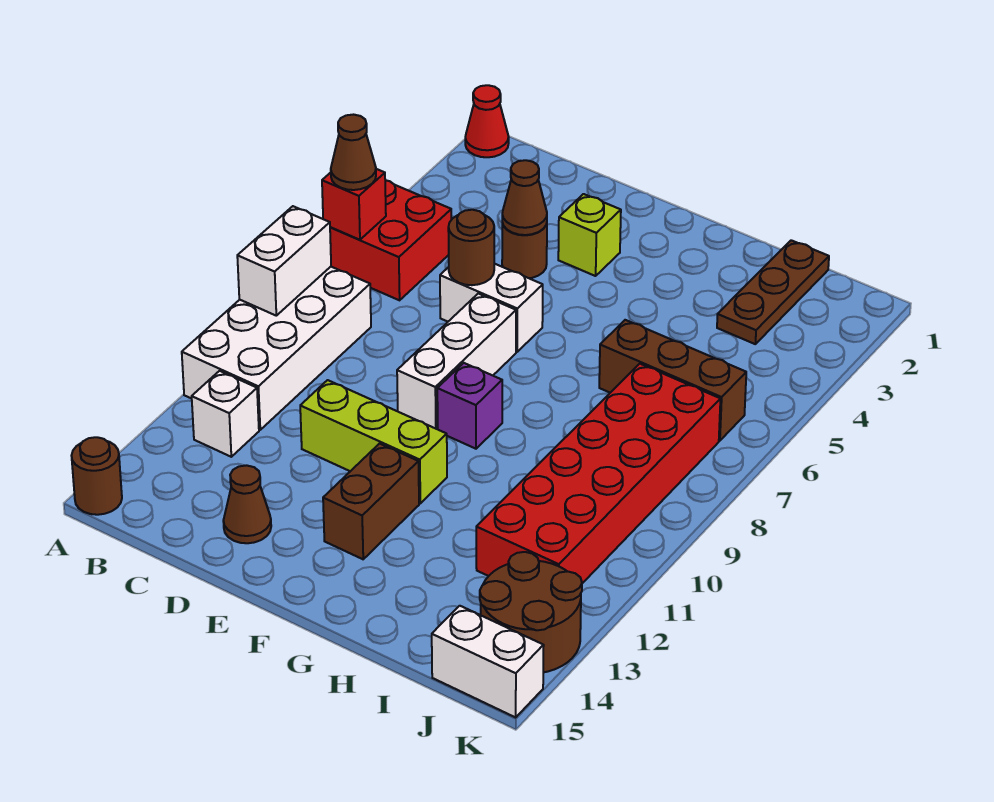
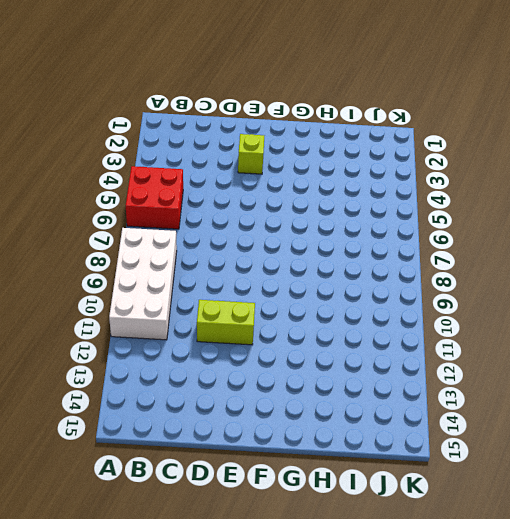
lime brick D11:E11 level 1 -> lime brick D11:F11 level 1
none -> red cone A1 level 1
none -> brown round brick A15 level 1
none -> white brick B12 level 1

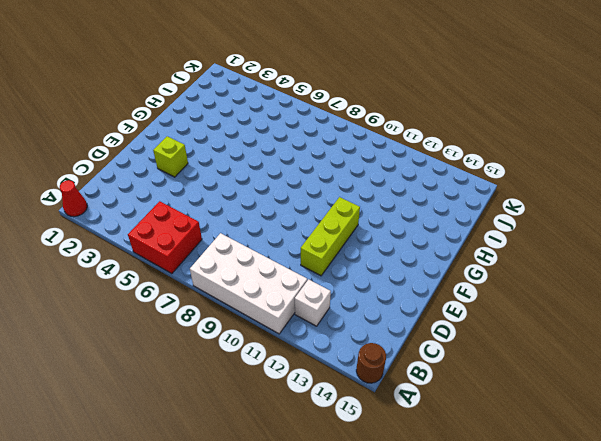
none -> brown round brick D4 level 1
none -> white brick D6:E6 level 1
none -> brown cone D14 level 1

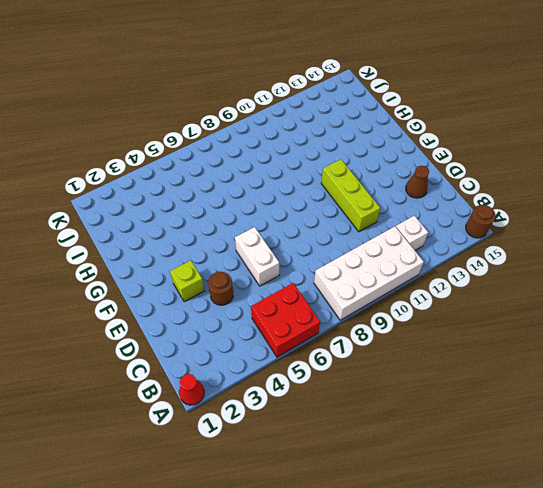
none -> white brick E7:E9 level 1
none -> purple brick F9 level 1
none -> brown brick F12:F13 level 1

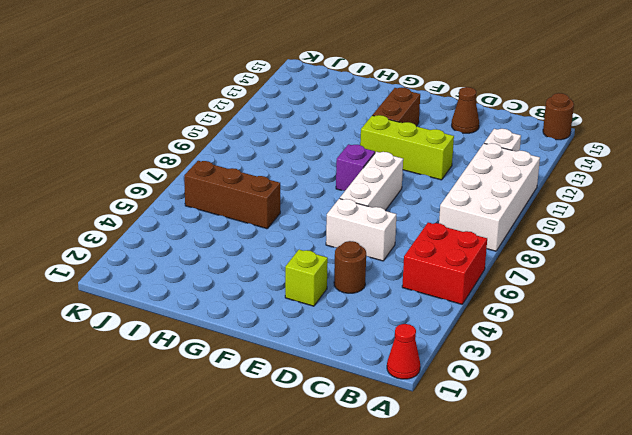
none -> brown plate I1:I3 level 1
none -> red brick I7:J12 level 1
none -> brown round brick J13:K14 level 1

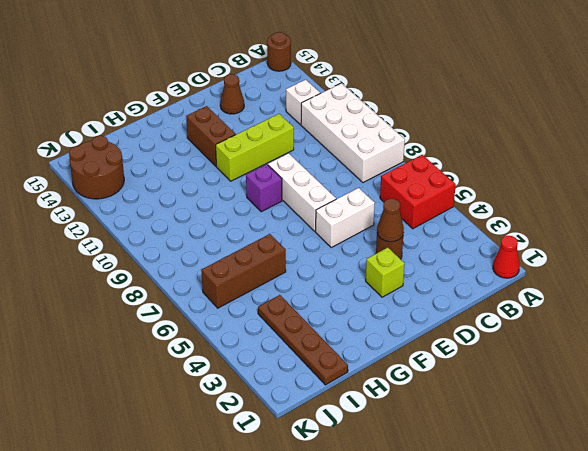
brown plate I1:I4 level 1 -> brown plate I1:I3 level 1
none -> red brick I7:J12 level 1
none -> white brick J15:K15 level 1
none -> red brick A6 level 2

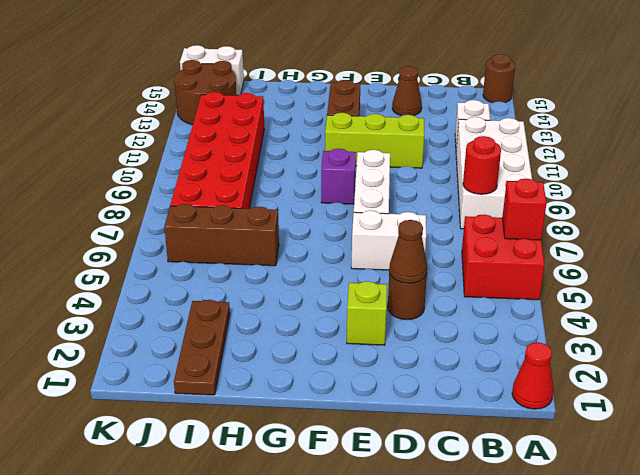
red round brick B8 level 2 -> none
none -> white brick A8:A9 level 2
none -> brown round brick D6 level 2
none -> brown cone A6 level 3

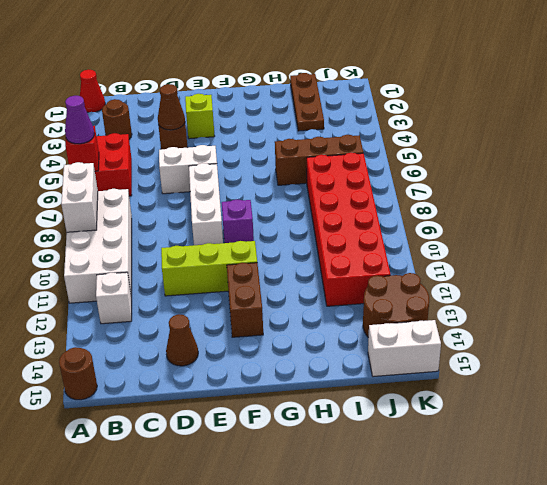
purple cone A6 level 3 -> brown cone A6 level 3
brown round brick B3 level 1 -> brown round brick D6 level 2

